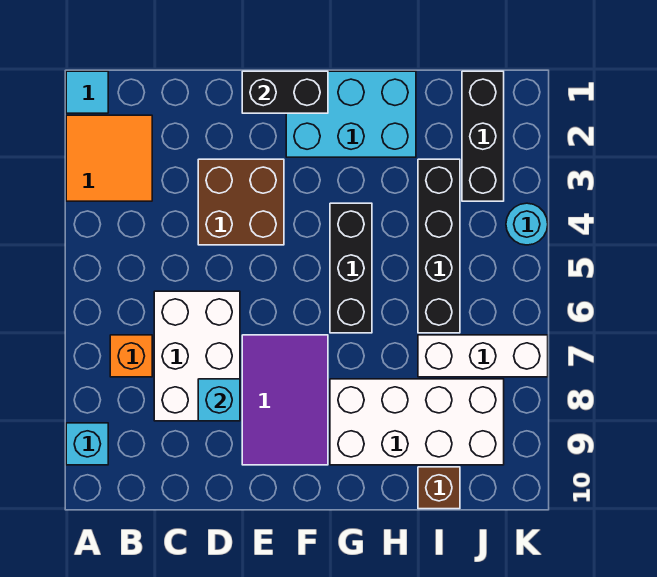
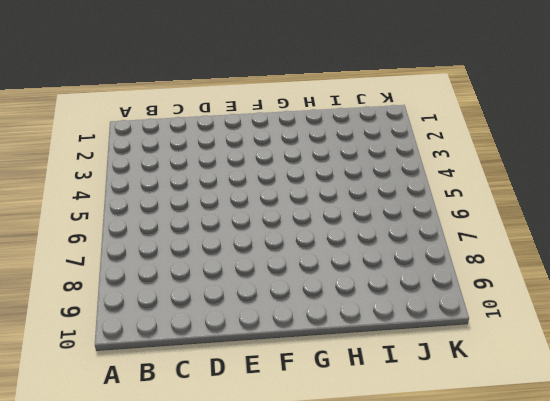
none -> cyan tile A1 level 1
none -> orange tile A2:B3 level 1
none -> cyan brick A9 level 1

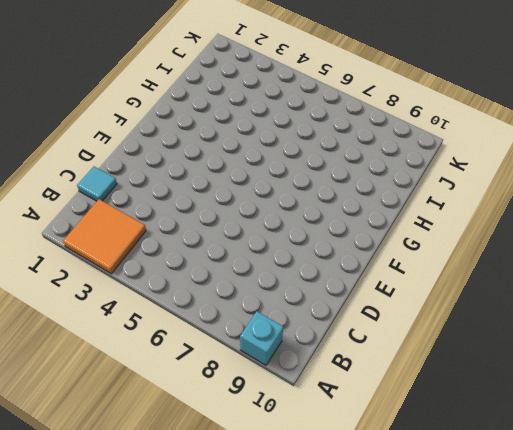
cyan tile C1 level 1 -> cyan tile A1 level 1
none -> orange brick B7 level 1
none -> white brick C6:D8 level 1
none -> brown brick D3:E4 level 1

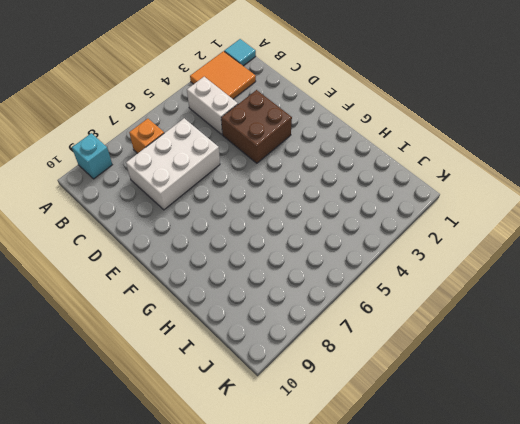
white brick B4:C4 level 1 -> none
none -> purple tile E7:F9 level 1
none -> cyan brick F1:H2 level 1
none -> black brick G4:G6 level 1

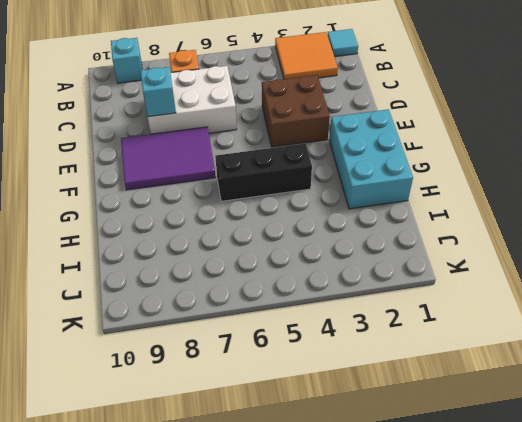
none -> white brick G8:J9 level 1
none -> black brick I3:I6 level 1
none -> white brick I7:K7 level 1

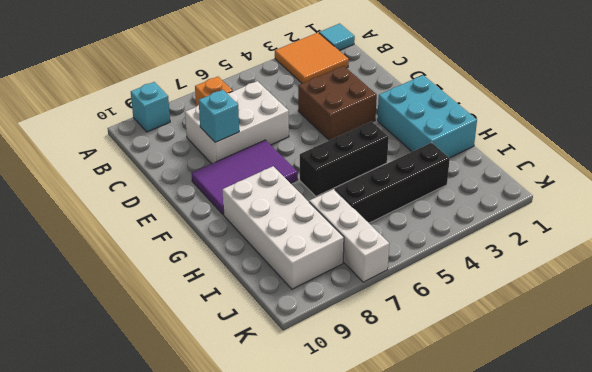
none -> brown brick I10 level 1
none -> black brick J1:J3 level 1
none -> cyan round brick K4 level 1

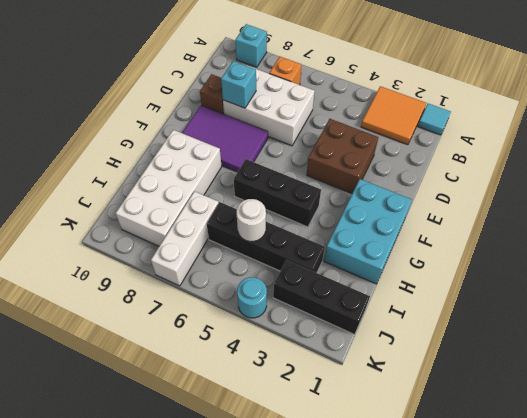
brown brick D9 level 1 -> brown brick I10 level 1
white round brick I5 level 2 -> none
none -> black brick E1:F1 level 2

